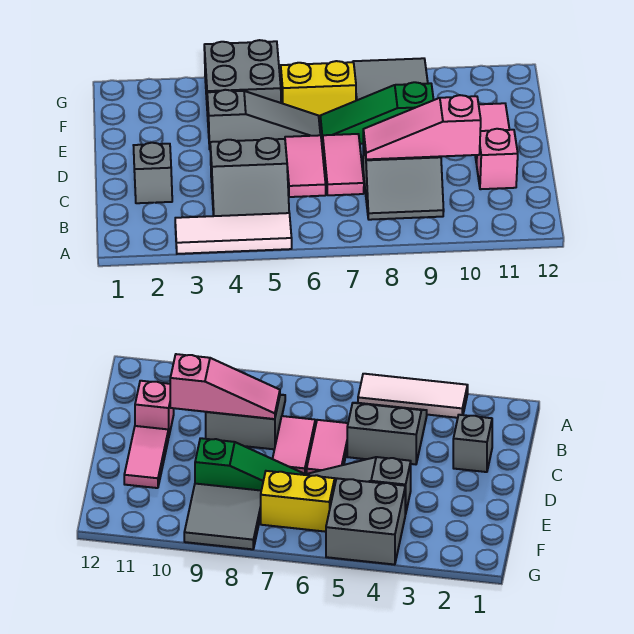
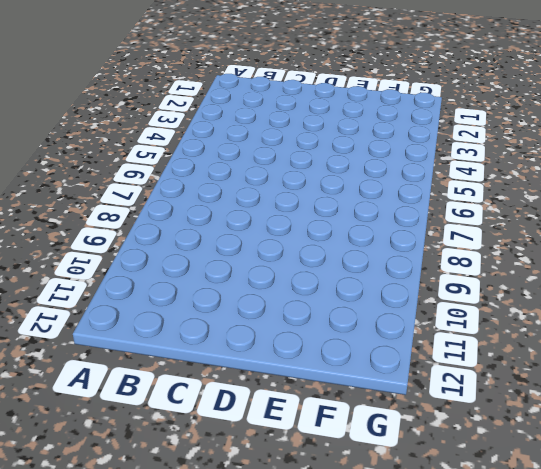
none -> white tile A3:A5 level 1
none -> grey slope B4:C5 level 1 top C
none -> grey slope B8:C9 level 1 top C

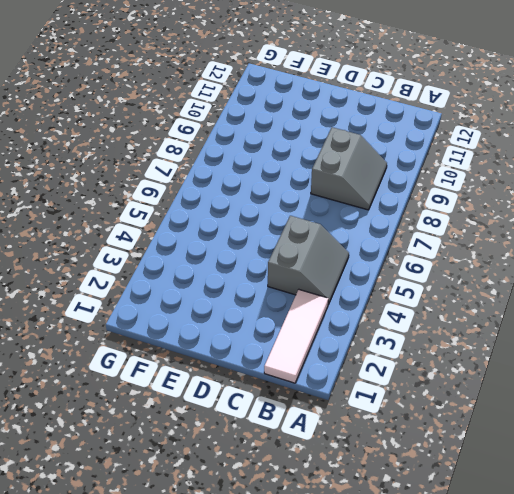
white tile B1:B3 level 1 -> white tile A3:A5 level 1
none -> grey brick C2 level 1
none -> pink tile C6:D6 level 1
none -> pink tile C7:D7 level 1

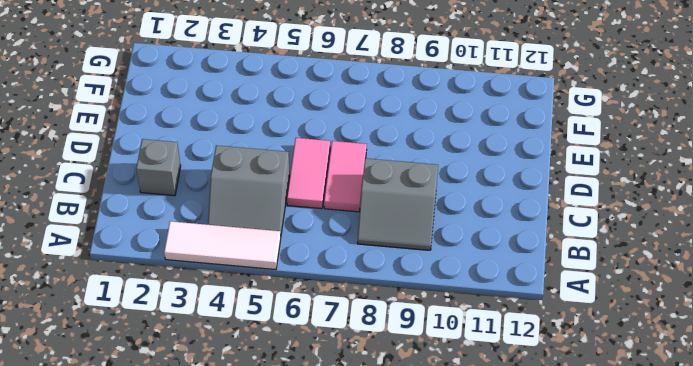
none -> pink brick C11 level 1
none -> pink tile D11:E11 level 1
none -> grey slope E4:E6 level 1 top 4

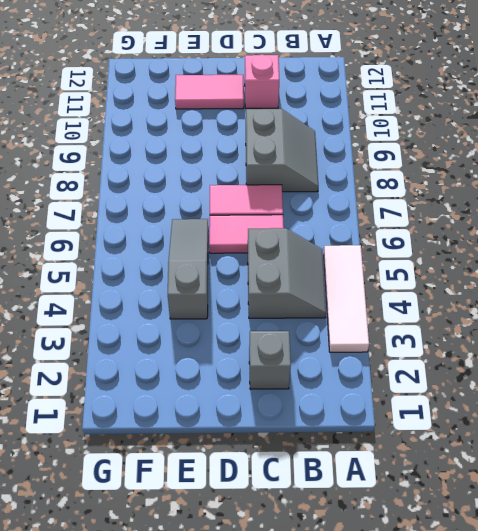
none -> green slope E7:E9 level 1 top 9
none -> grey brick F4:G5 level 1
none -> yellow brick F6:F7 level 1

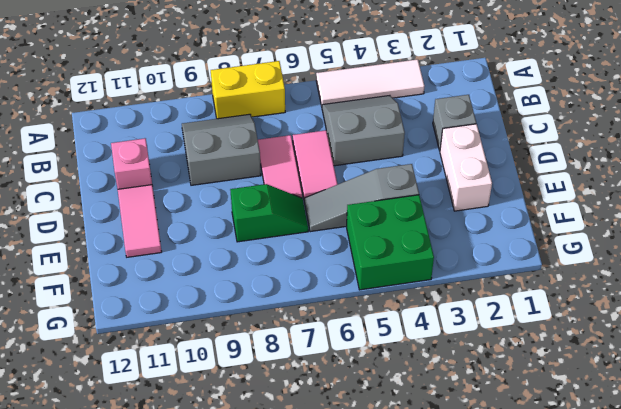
yellow brick A7:A8 level 1 -> yellow brick F6:F7 level 1
white brick D2:E2 level 1 -> none
green slope E7:E8 level 1 top 8 -> green slope E7:E9 level 1 top 9
green brick F4:G5 level 1 -> grey brick F4:G5 level 1
none -> grey tile F8:G9 level 1
none -> pink slope C8:C10 level 2 top 10

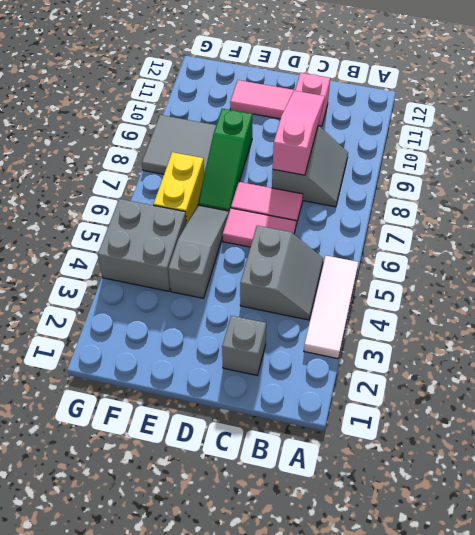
pink slope C8:C10 level 2 top 8 -> pink slope C8:C10 level 2 top 10

